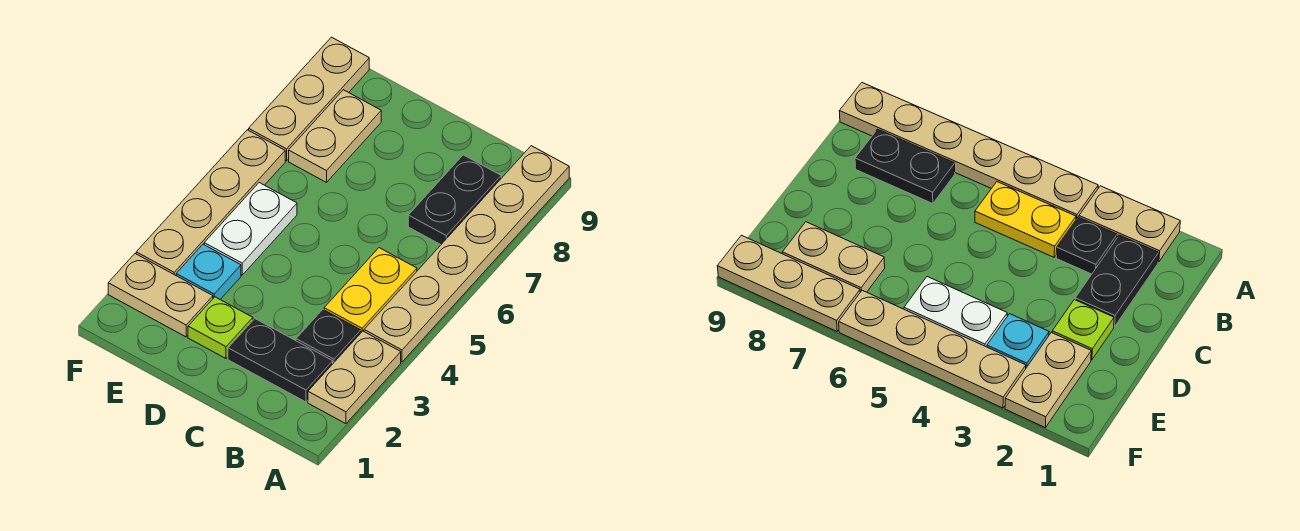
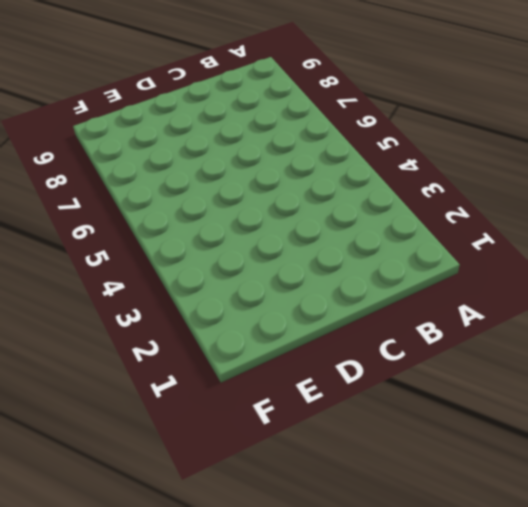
none -> tan plate A2:A3 level 1
none -> tan plate A4:A9 level 1
none -> black plate B2:C2 level 1

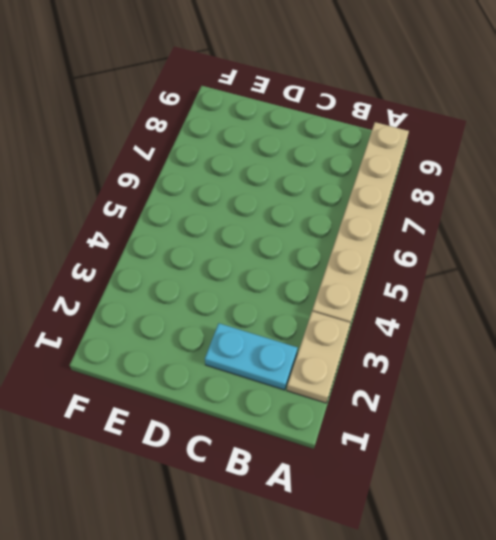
cyan plate B2:C2 level 1 -> black plate B2:C2 level 1
none -> black plate B3 level 1
none -> yellow plate B4:B5 level 1
none -> black plate B7:B8 level 1

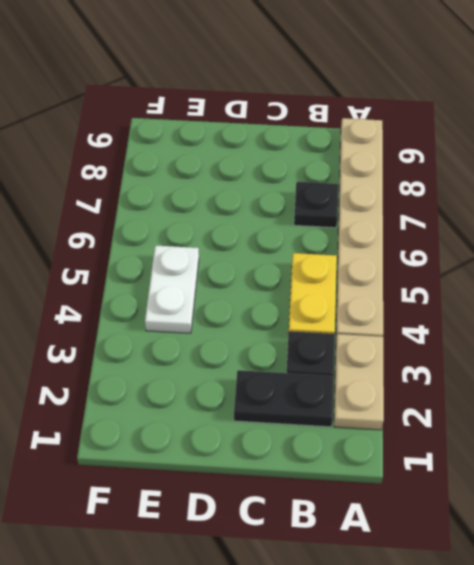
black plate B7 level 1 -> black plate B7:B8 level 1
none -> lime plate D2 level 1
none -> tan plate E2:F2 level 1
none -> cyan plate E3 level 1

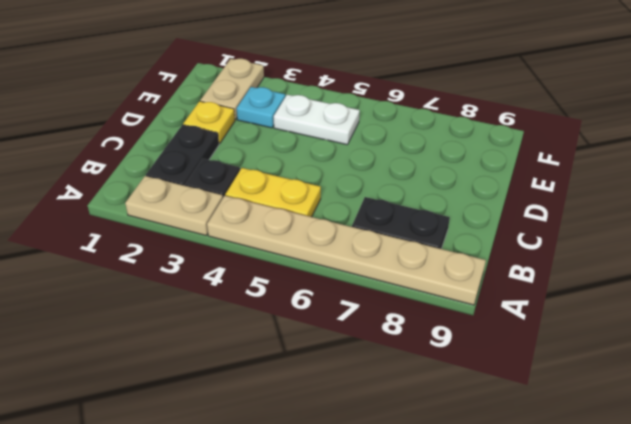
yellow plate D2 level 1 -> lime plate D2 level 1
none -> tan plate E7:E8 level 1
none -> tan plate F3:F6 level 1
none -> tan plate F7:F9 level 1

